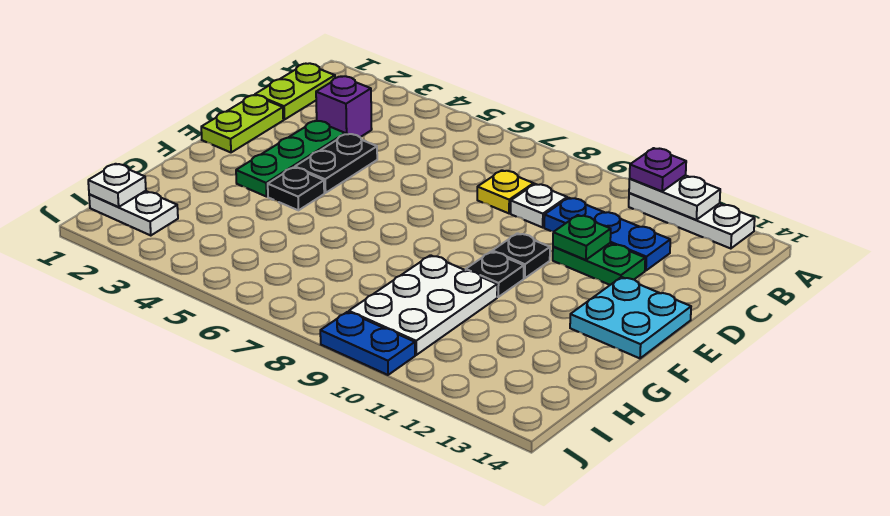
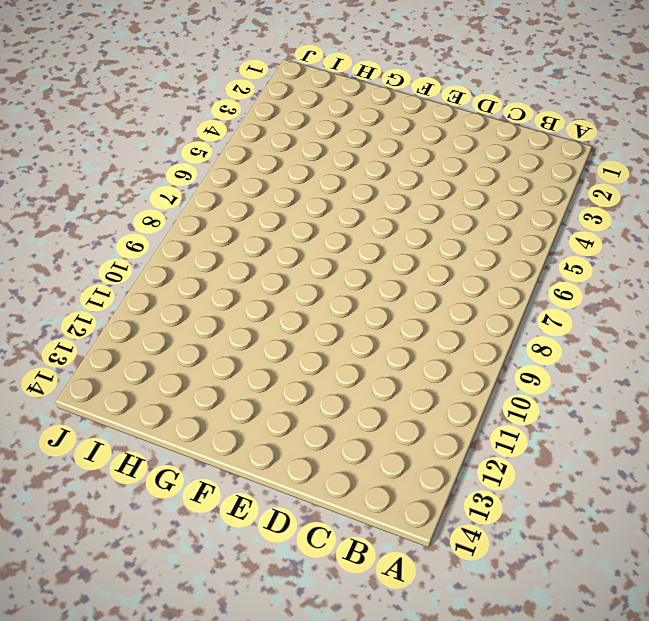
none -> white plate A11:A13 level 1
none -> lime plate B1:C1 level 1
none -> purple brick C3 level 1

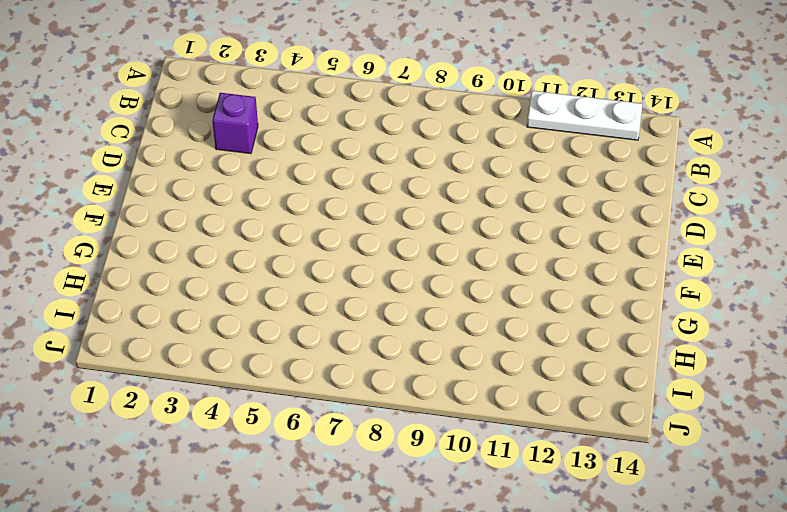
none -> lime plate B1:C1 level 1
none -> yellow plate C8 level 1
none -> white plate C9 level 1

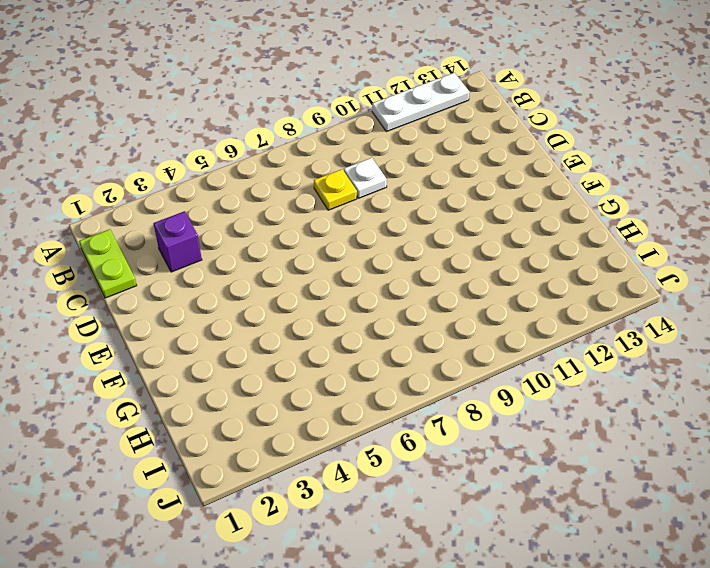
none -> blue plate C10:C12 level 1
none -> lime plate D1:E1 level 1
none -> green plate D3:F3 level 1

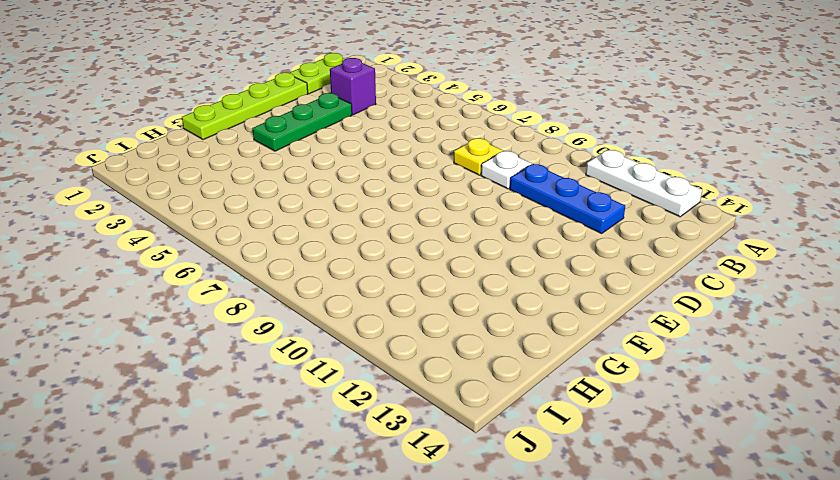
lime plate D1:G1 level 1 -> lime plate D1:E1 level 1
none -> black plate D4:E4 level 1
none -> green plate D11:D12 level 1
none -> black plate E10 level 1

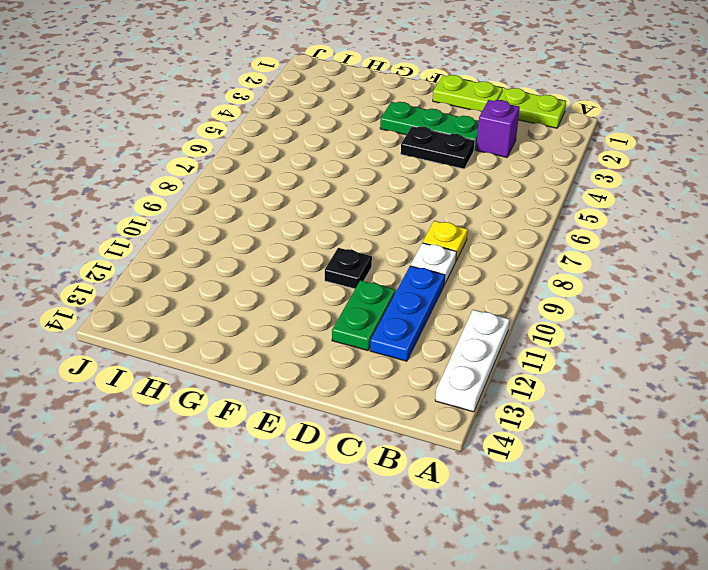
none -> cyan plate E13:F14 level 1
none -> black plate F4 level 1
none -> black plate F10 level 1

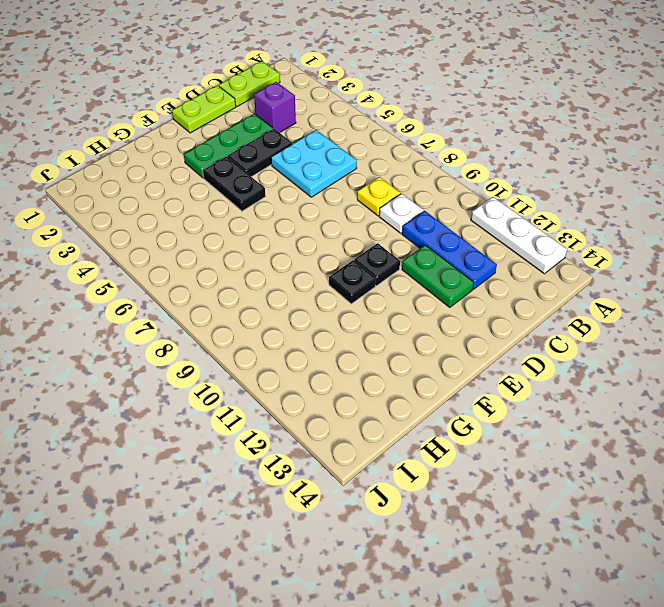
cyan plate C5:D6 level 1 -> cyan plate E13:F14 level 1
black plate F4:F5 level 1 -> black plate F4 level 1
none -> white plate G9:I10 level 1
none -> white plate I1:I2 level 1
none -> blue plate J9:J10 level 1

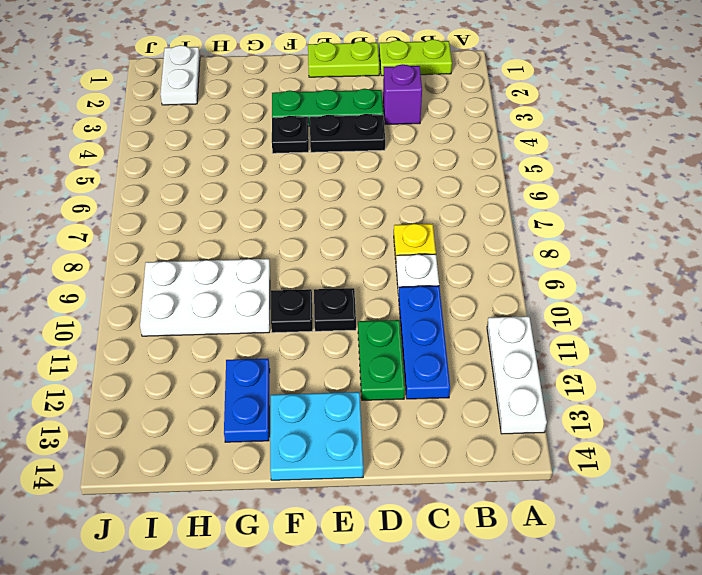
blue plate G12:G13 level 1 -> blue plate J9:J10 level 1
none -> white plate A11:A12 level 2
none -> green plate D11 level 2
none -> white plate I1 level 2

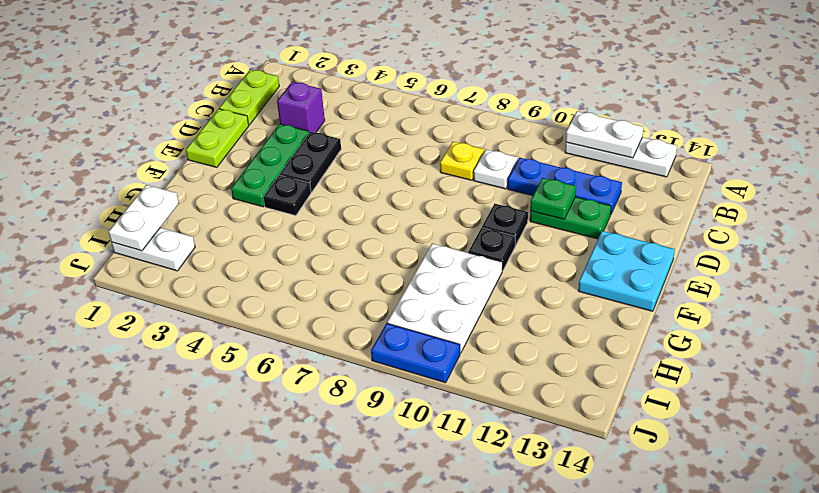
white plate H1:I1 level 2 -> white plate I1 level 2
none -> purple plate A11 level 3

